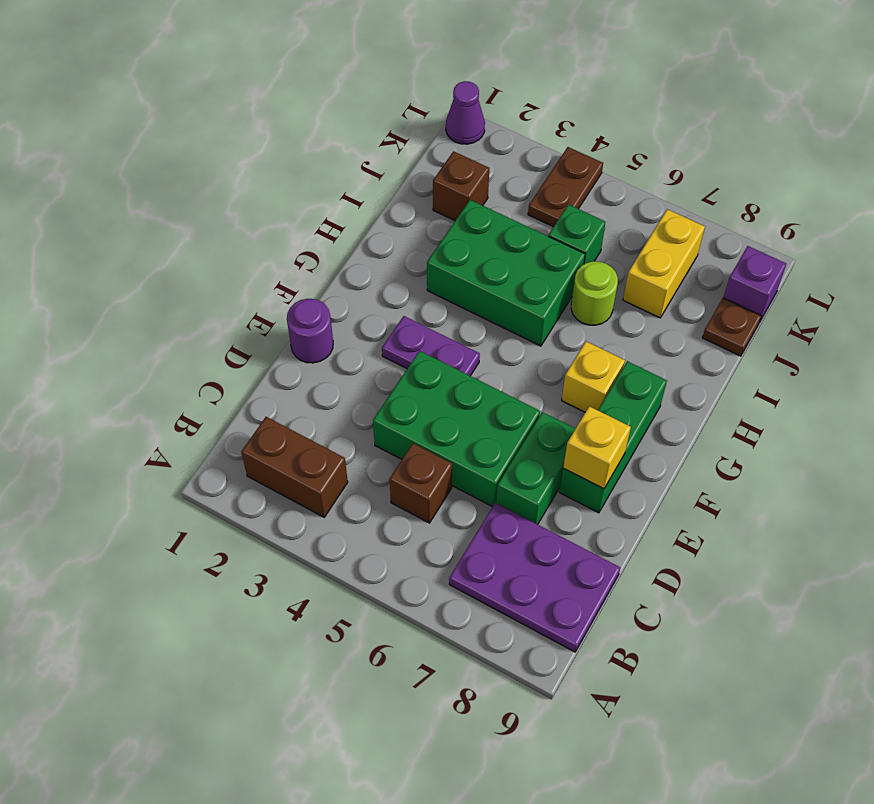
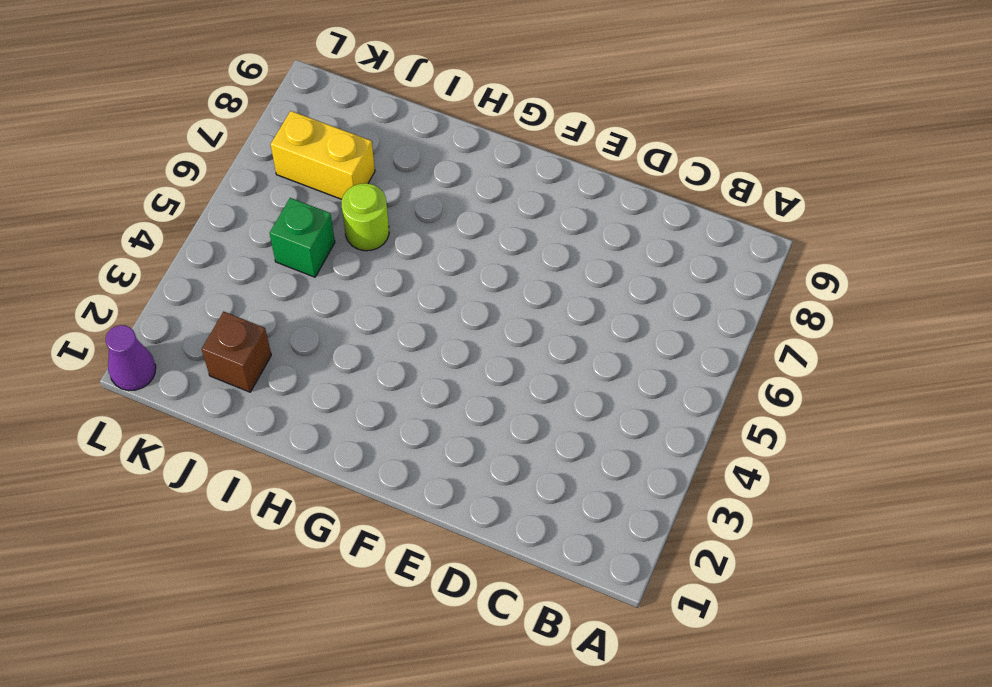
none -> brown brick B2:B3 level 1
none -> purple plate B7:C9 level 1
none -> brown brick C5 level 1

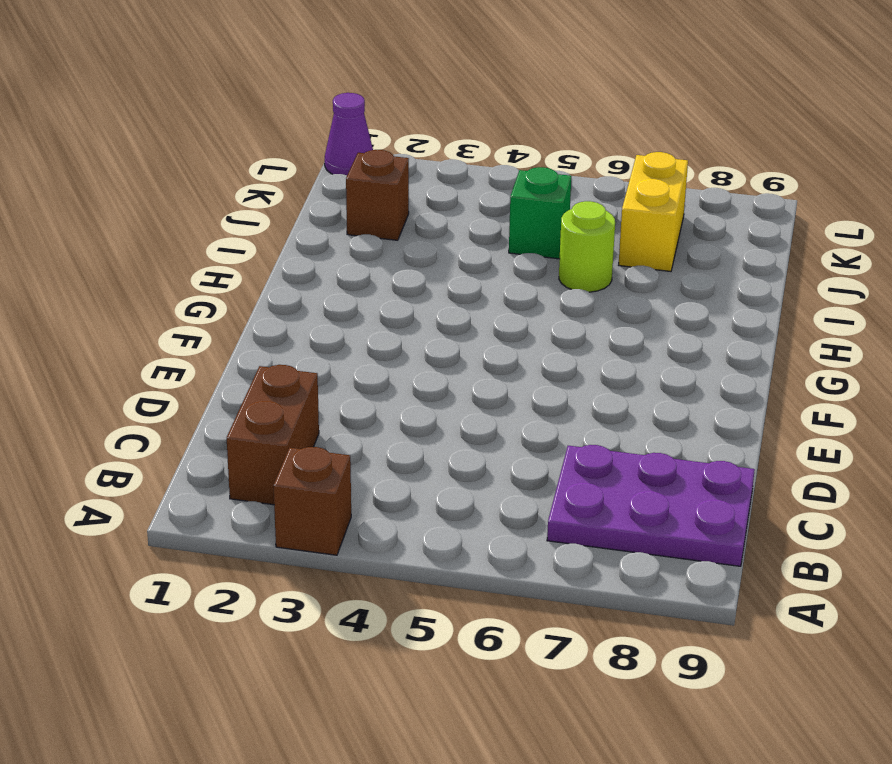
brown brick A3 level 1 -> brown brick C5 level 1
brown brick B2:C2 level 1 -> brown brick B2:B3 level 1
none -> green brick D4:E6 level 1
none -> green brick D7:E7 level 1
none -> purple round brick E1 level 1

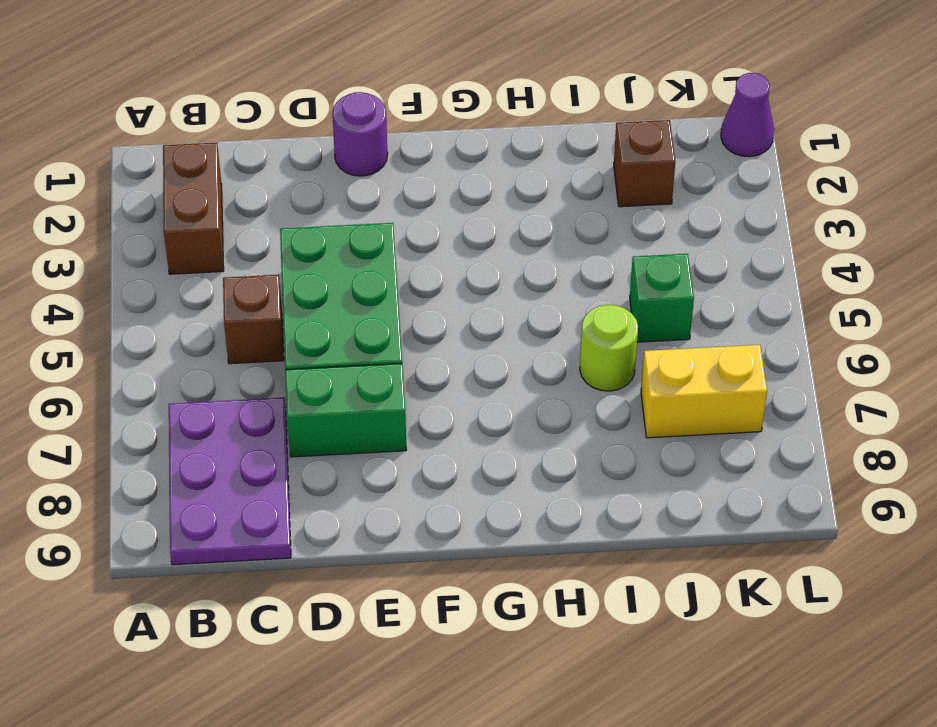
none -> green brick E8:G8 level 1
none -> purple plate F3:F4 level 1
none -> yellow brick G7 level 1

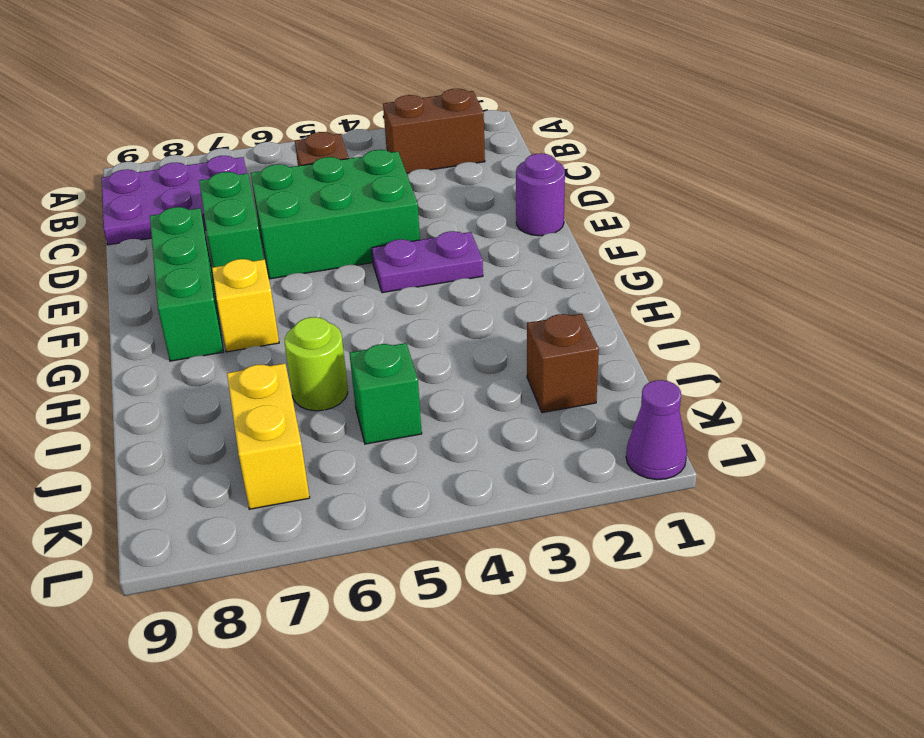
none -> green brick H3:I5 level 1
none -> brown plate J9 level 1
none -> brown plate K4:L4 level 1

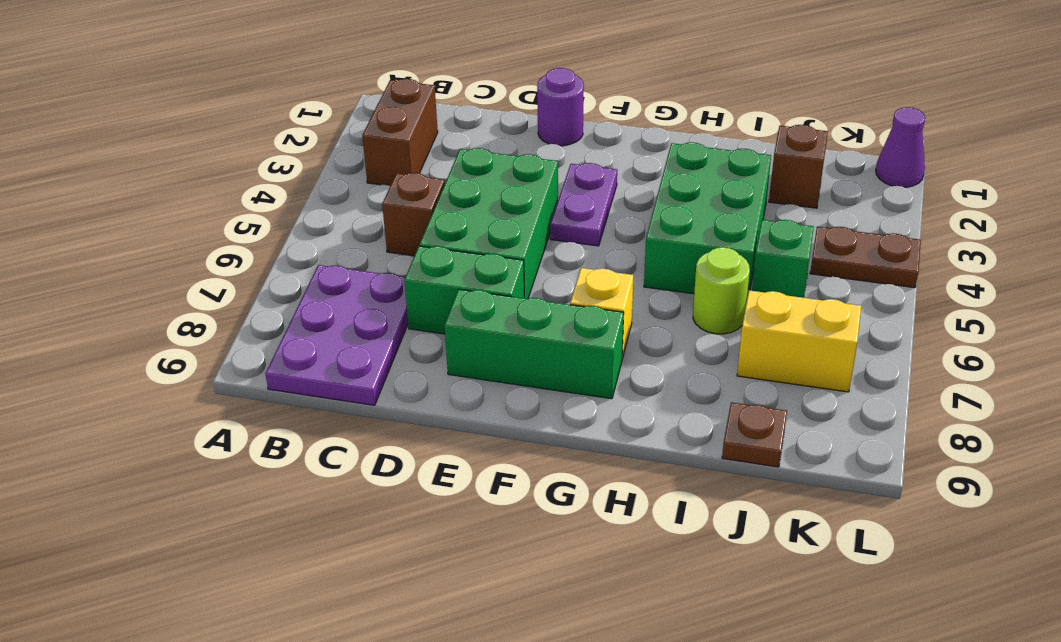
none -> purple brick K9 level 1
none -> yellow brick E8 level 2

